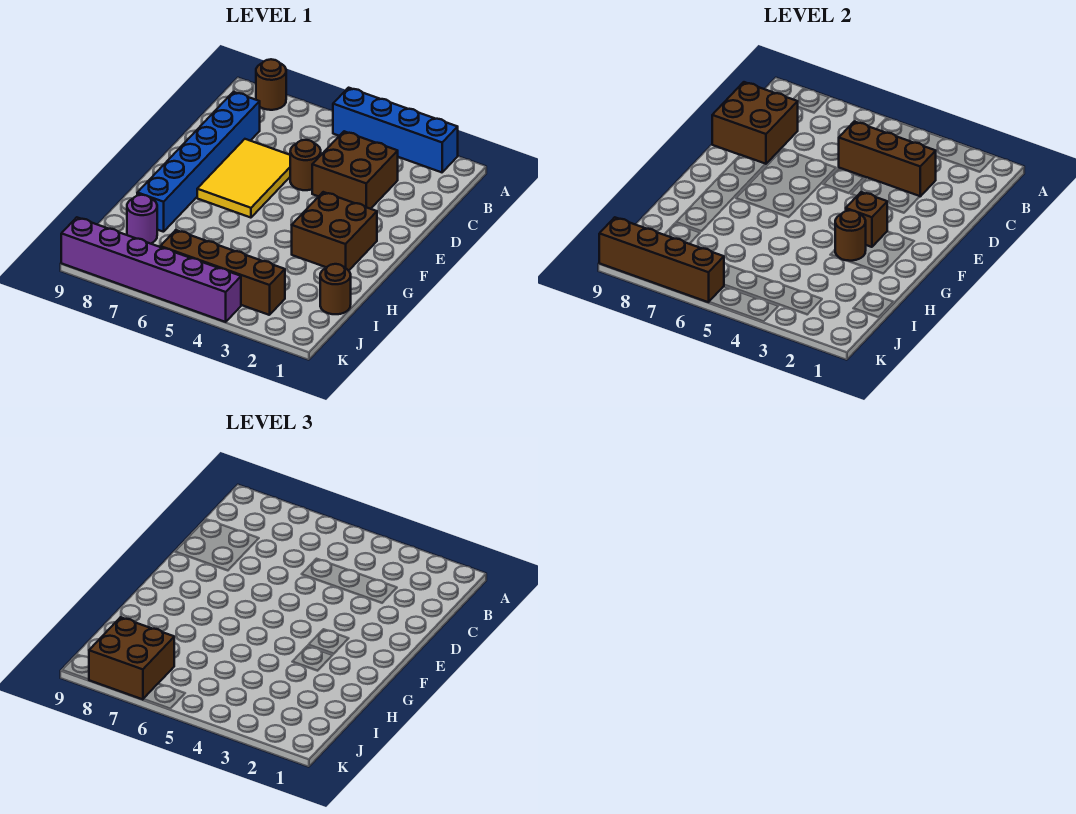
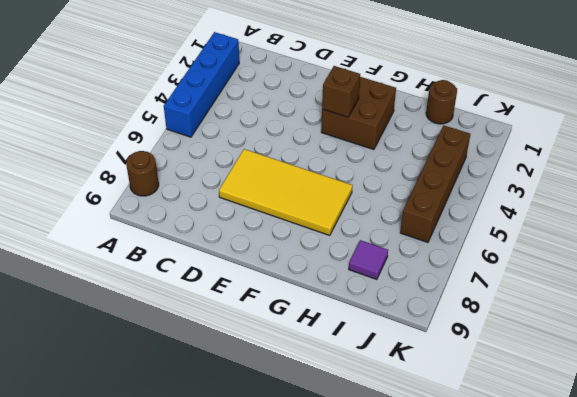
yellow tile D6:G7 level 1 -> yellow tile D6:F7 level 1
purple tile I8 level 1 -> purple round brick I8 level 1
none -> brown brick C3:D4 level 1
none -> blue brick C8:H8 level 1
none -> brown round brick D5 level 1

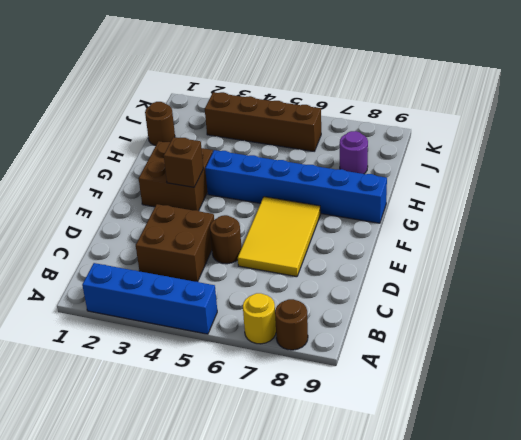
yellow round brick A7 level 1 -> none
blue brick G4:G9 level 1 -> blue brick C8:H8 level 1
none -> purple brick K4:K9 level 1
none -> brown brick C3:C5 level 2
none -> brown brick C8:D9 level 2

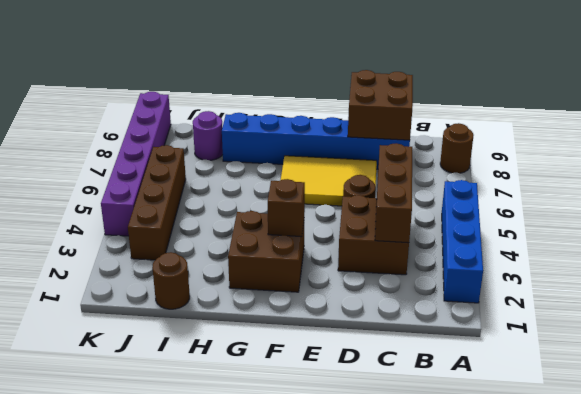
none -> brown round brick G3 level 2
none -> brown brick K6:K9 level 2
none -> brown brick J7:K8 level 3

